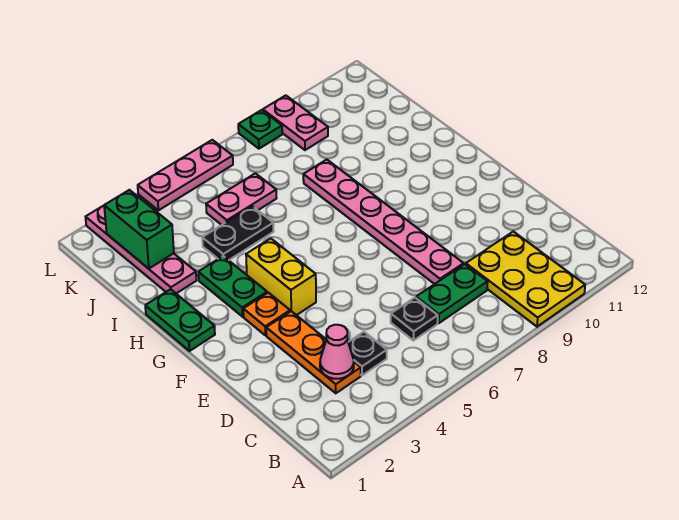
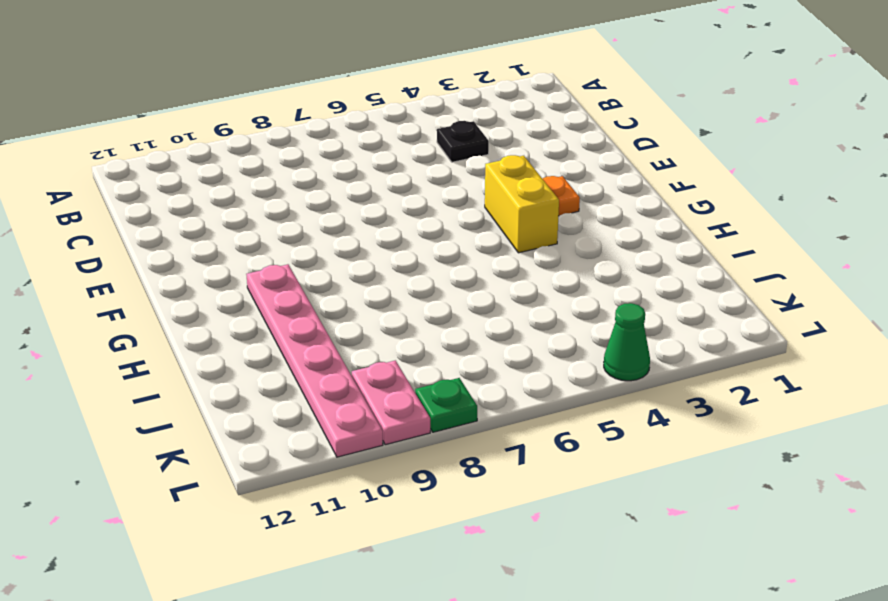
pink plate G10:L10 level 1 -> pink plate D8:I8 level 1
green cone L4 level 1 -> pink plate L4:L6 level 1
none -> yellow plate A9:C10 level 1
none -> orange plate C3:E3 level 1
none -> black plate C6 level 1

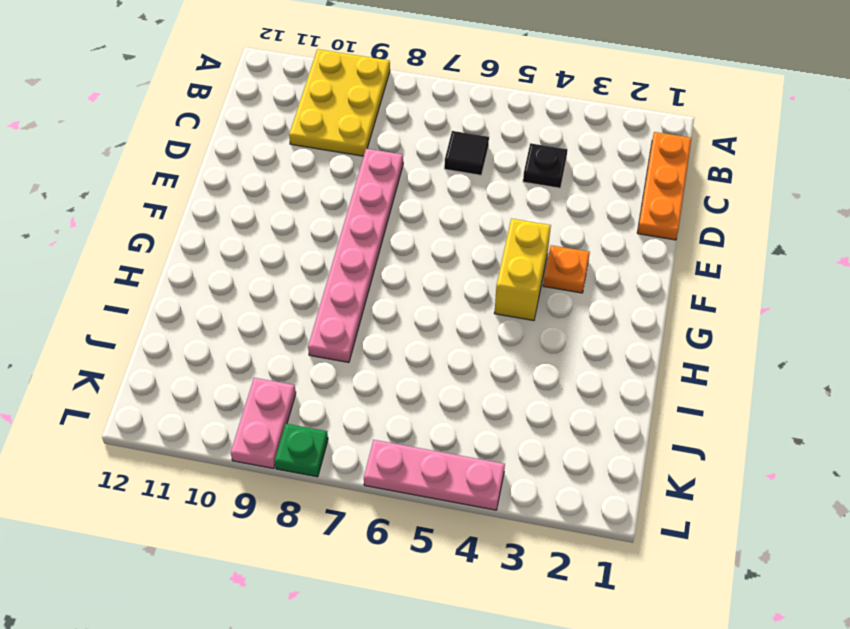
orange plate B1:D1 level 1 -> orange plate C3:E3 level 1
black tile C6 level 1 -> black plate C6 level 1
none -> green plate C7:C8 level 1
none -> green plate G1:H1 level 1
none -> green plate G3:H3 level 1

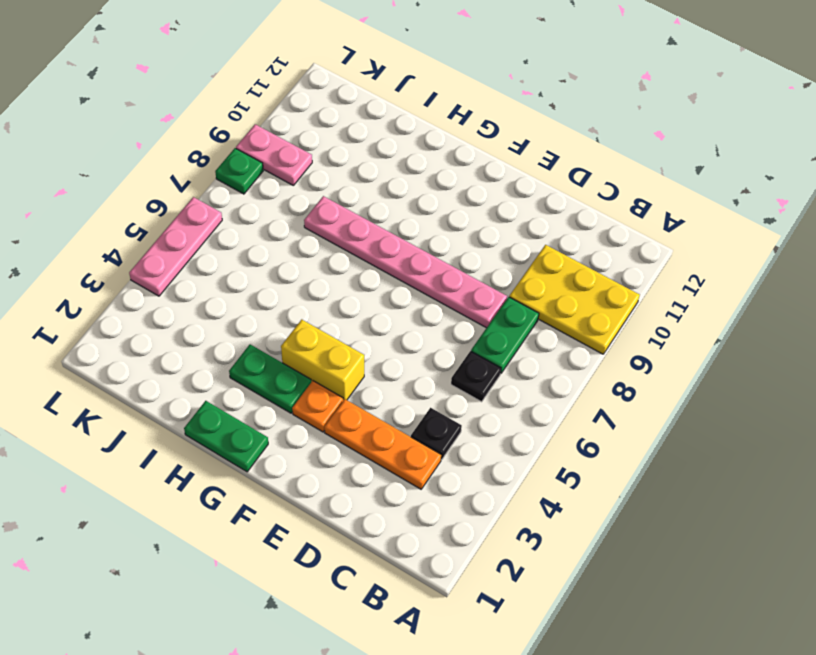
none -> pink plate I2:L2 level 1
none -> black plate I4:I5 level 1
none -> pink plate J5:J6 level 1

